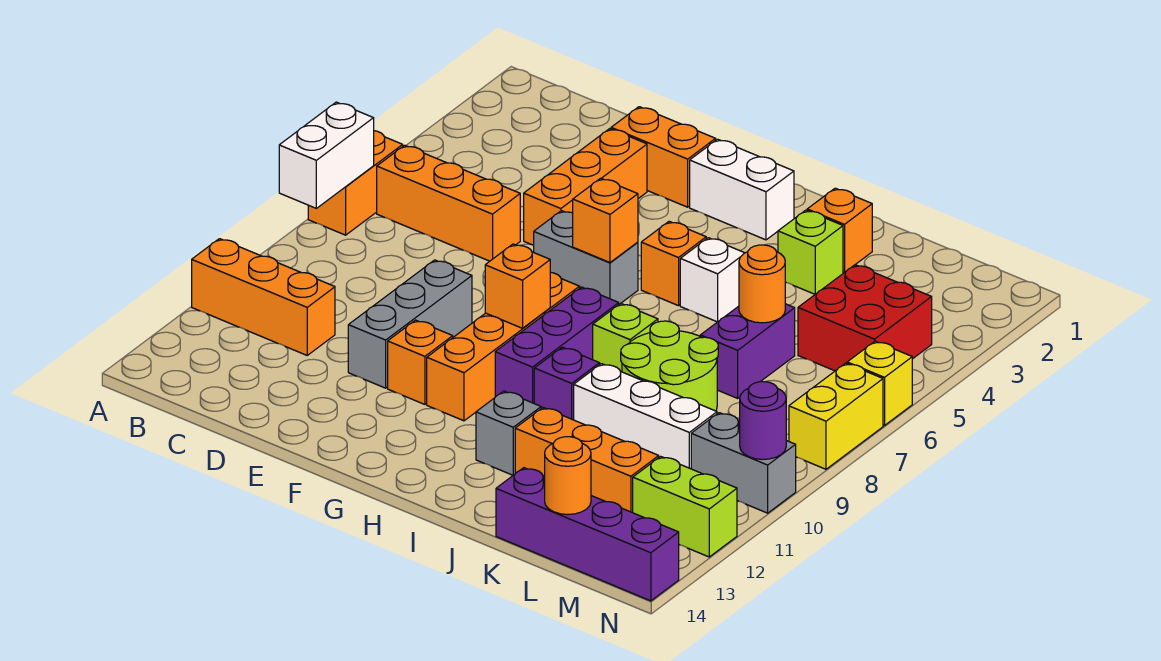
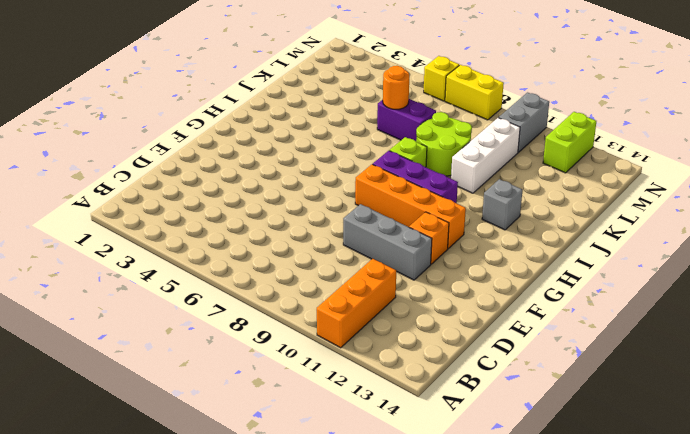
none -> orange brick A6:A7 level 1
none -> orange brick B6:D6 level 1
none -> orange brick E2:F2 level 1
none -> orange brick E3:E5 level 1

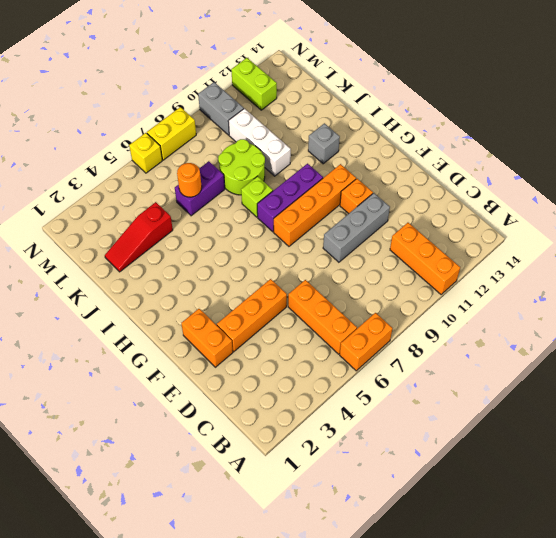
red slope K2:K4 level 1 top 4 -> none
none -> grey brick F6:G6 level 1
none -> white brick G2:H2 level 1
none -> orange brick H5 level 1
none -> white brick I5 level 1

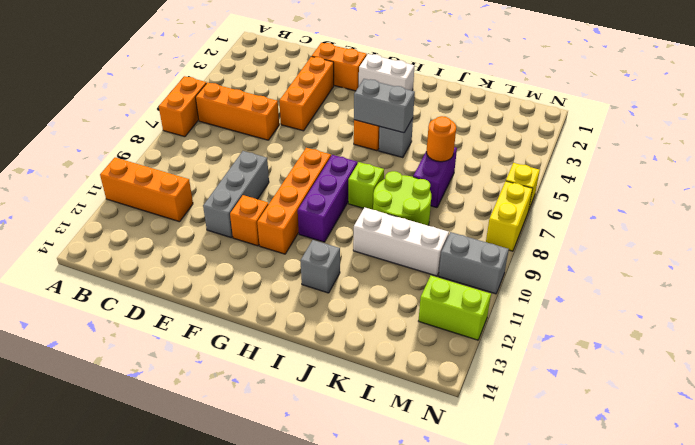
grey brick H5:I5 level 2 -> grey brick F6:G6 level 1
grey brick I5 level 1 -> white brick I5 level 1
none -> purple brick I10 level 1
none -> orange brick J2 level 1
none -> lime brick J3 level 1
none -> orange brick J12:L12 level 1

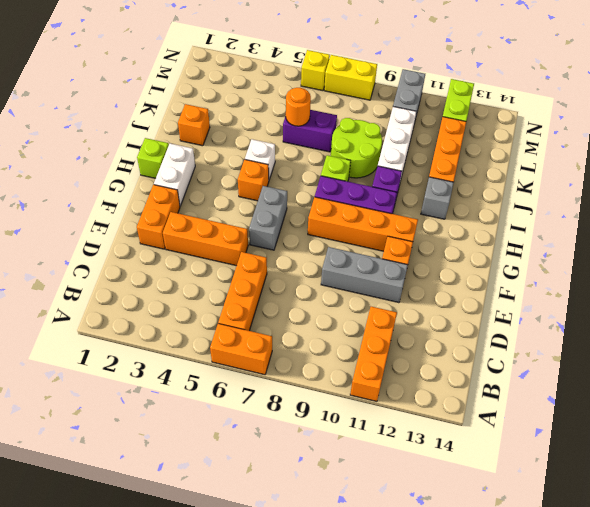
lime brick H1 level 1 -> lime brick J3 level 1
none -> purple brick K14:N14 level 1
none -> red brick L4:M5 level 1
none -> white brick A7:A8 level 2
none -> orange brick G6 level 2

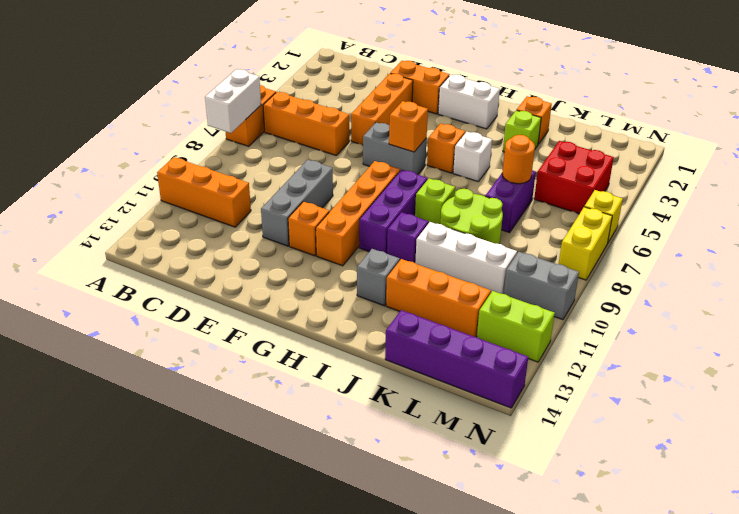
none -> orange brick G9 level 2
none -> orange round brick L14 level 2
none -> purple round brick N10 level 2

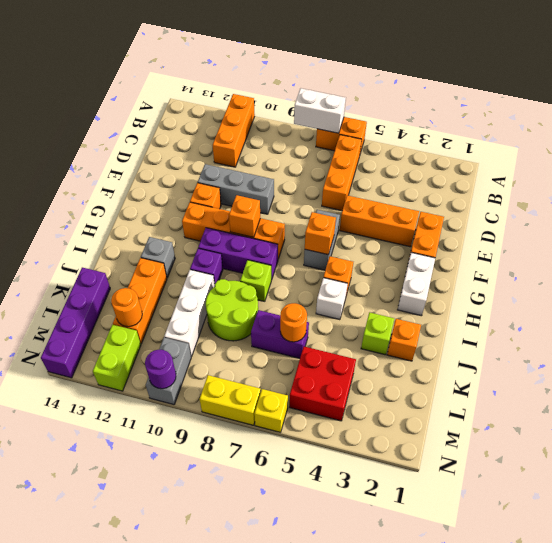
orange round brick L12 level 2 -> orange round brick L14 level 2

